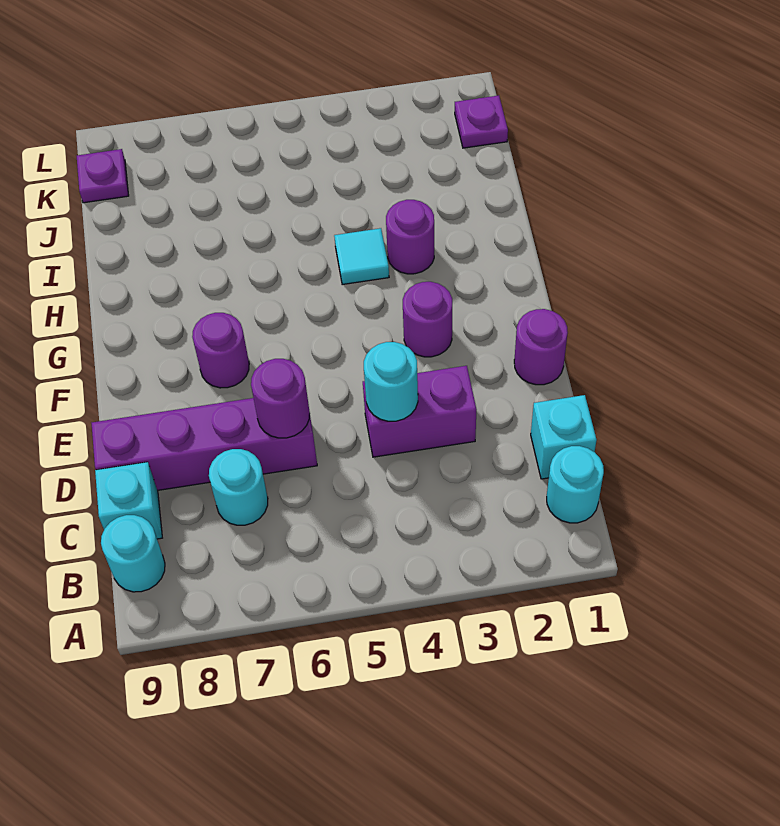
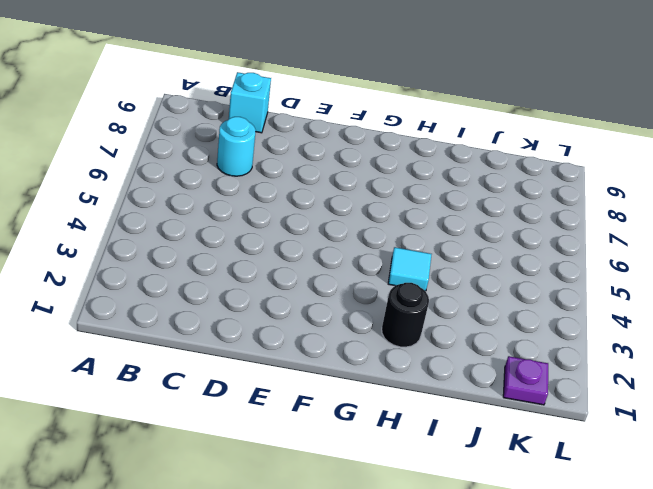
black round brick H2 level 1 -> none
none -> cyan round brick B1 level 1
none -> cyan round brick B9 level 1
none -> cyan brick C1 level 1

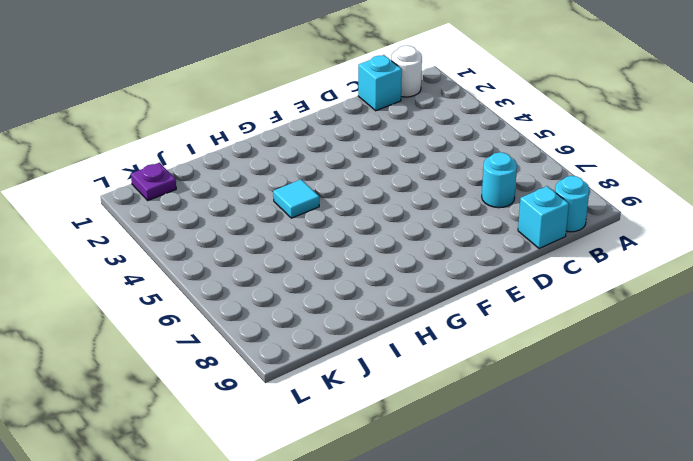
white round brick B1 level 1 -> cyan round brick B1 level 1
none -> purple brick D3:D4 level 1
none -> purple brick D6:D9 level 1
none -> purple round brick E1 level 1

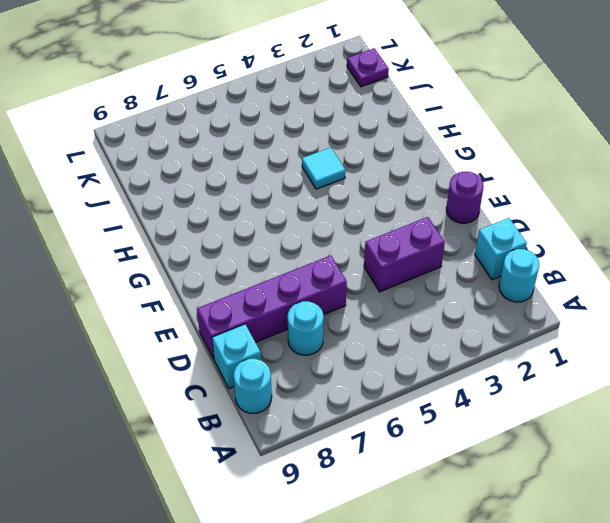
none -> purple round brick F3 level 1
none -> purple round brick F7 level 1
none -> purple round brick H3 level 1

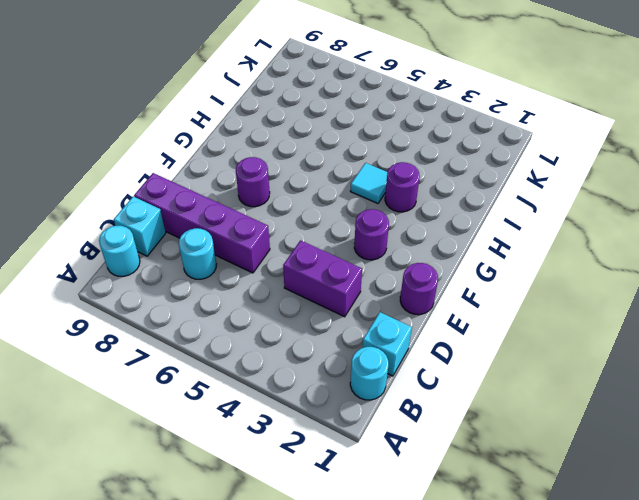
none -> purple plate K1 level 1
none -> purple plate K9 level 1
none -> cyan round brick D4 level 2

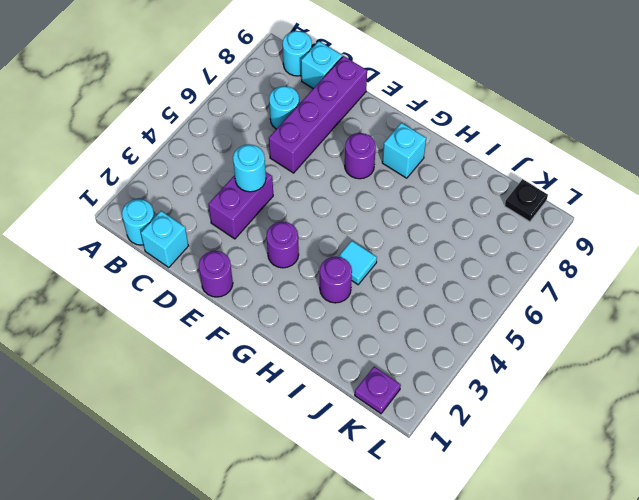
cyan brick G8 level 1 -> none
black plate K9 level 1 -> purple plate K9 level 1
none -> purple round brick D6 level 2

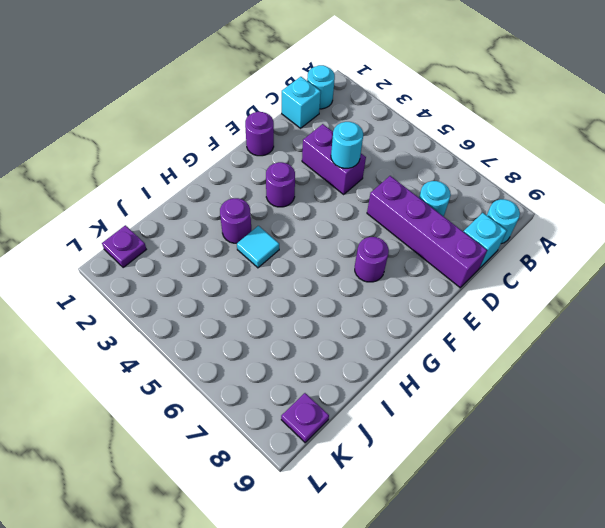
none -> purple round brick D6 level 2

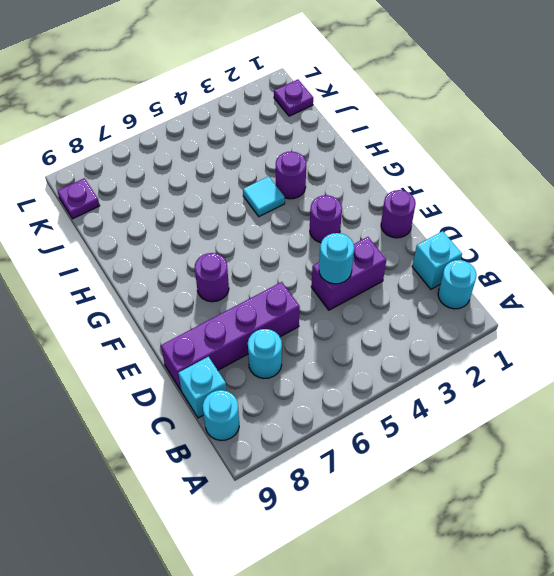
none -> purple round brick D6 level 2

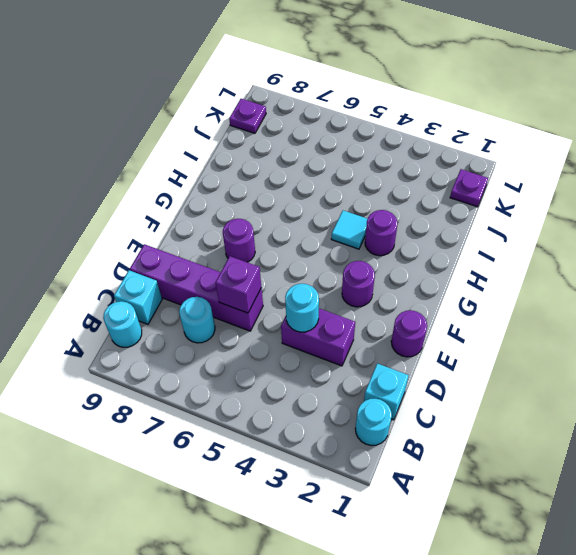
purple brick D6 level 2 -> purple round brick D6 level 2

